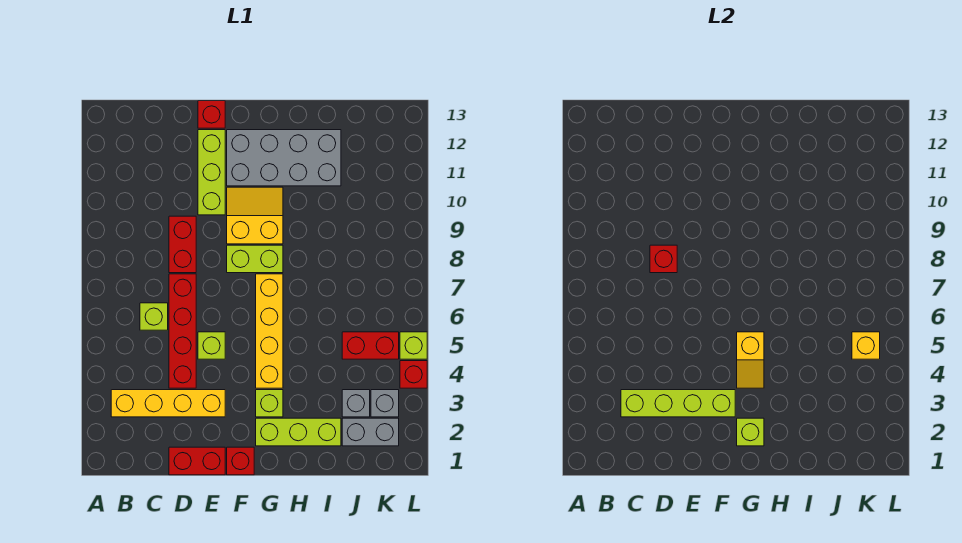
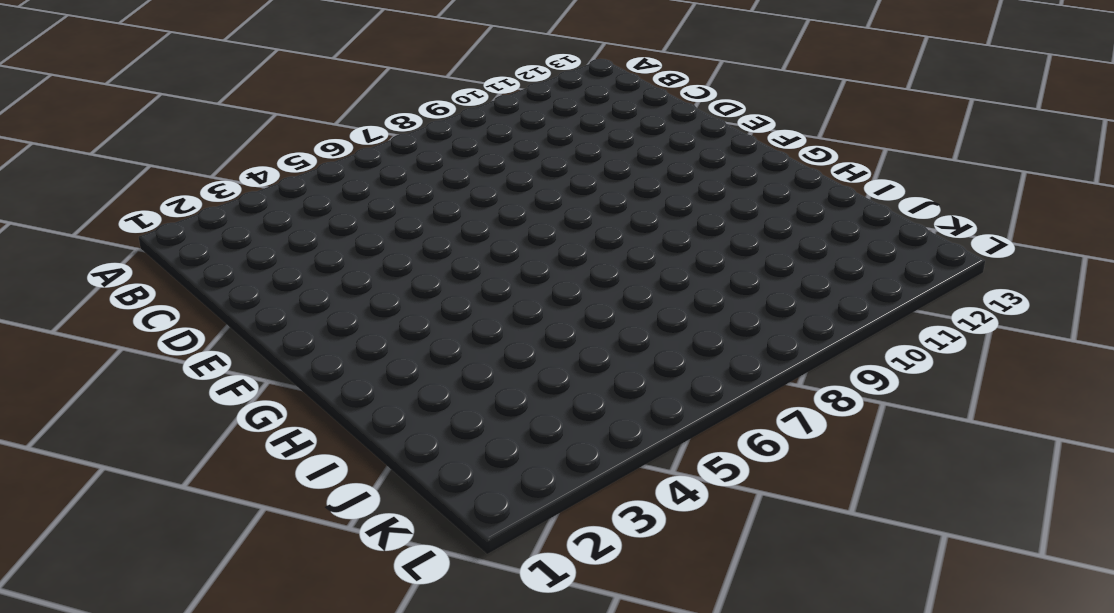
none -> yellow brick B3:E3 level 1
none -> lime brick C6 level 1
none -> red brick D1:E1 level 1

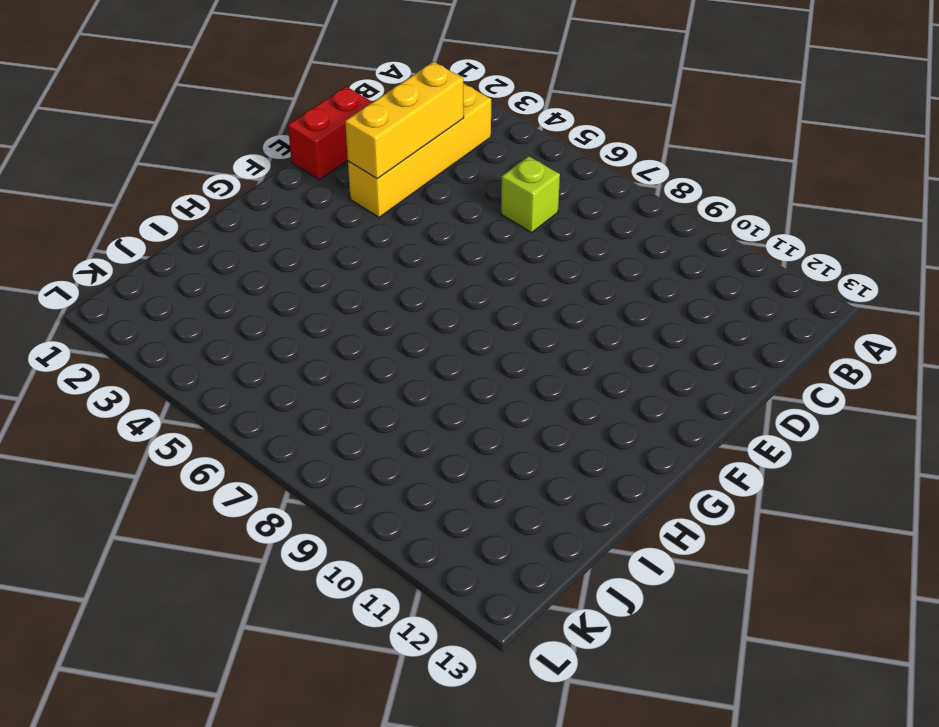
yellow brick C3:E3 level 2 -> lime brick C3:F3 level 2
none -> red brick D4:D7 level 1
none -> red brick D8:D9 level 1
none -> lime brick E5 level 1

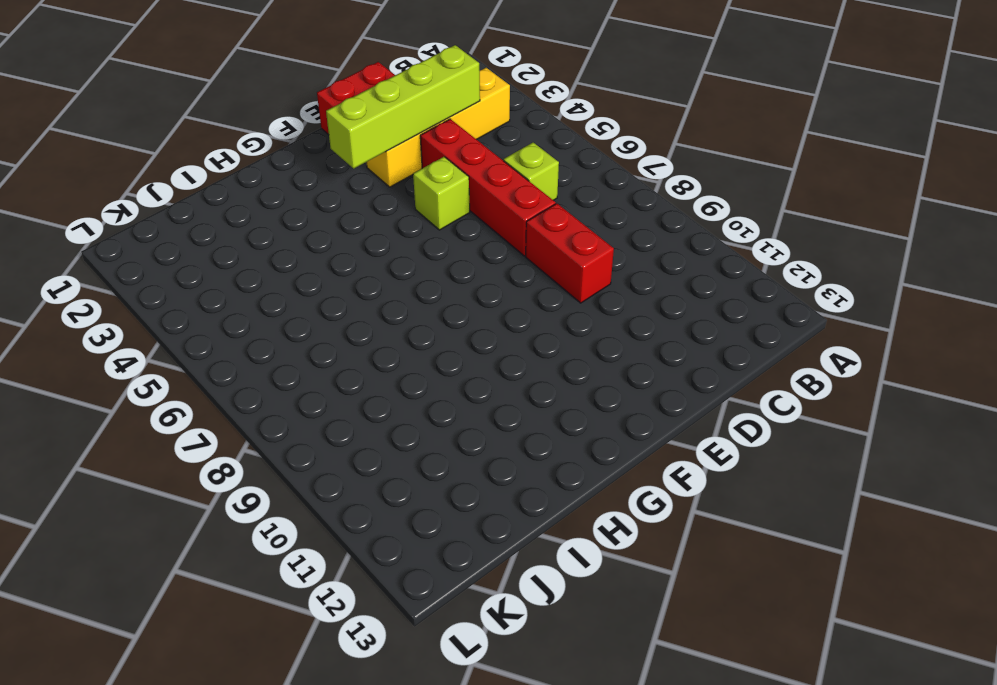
none -> lime brick E10:E12 level 1
none -> red brick E13 level 1
none -> red brick F1 level 1

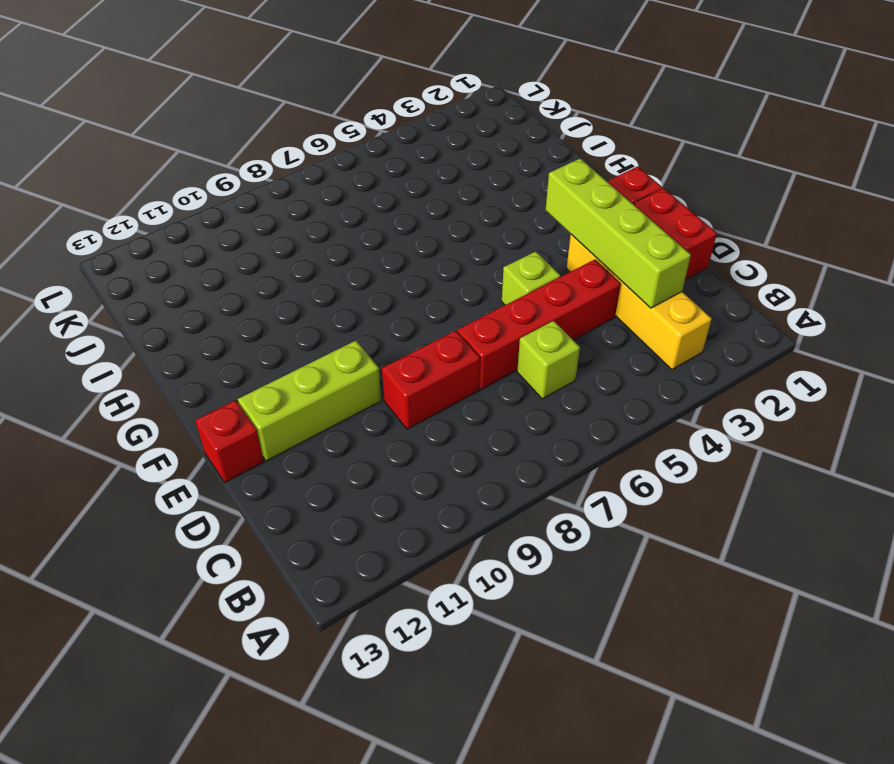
none -> lime brick F8:G8 level 1
none -> yellow slope F9:G10 level 1 top 9
none -> grey brick F11:I12 level 1

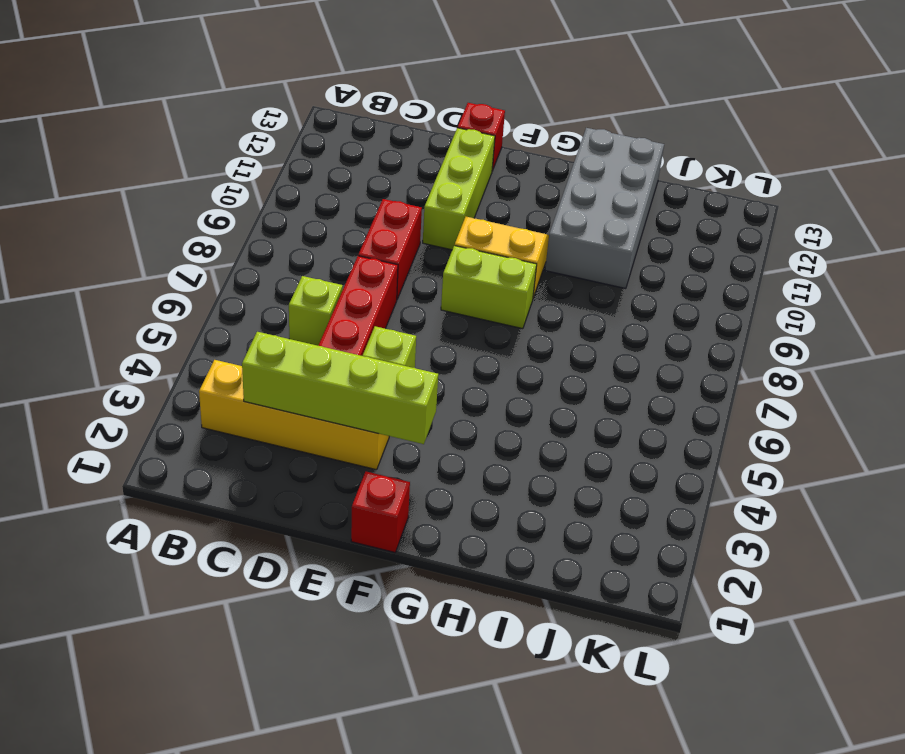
grey brick H10:I13 level 1 -> grey brick F11:I12 level 1
none -> red brick D1:E1 level 1
none -> lime brick G2:I2 level 1
none -> lime brick G3 level 1

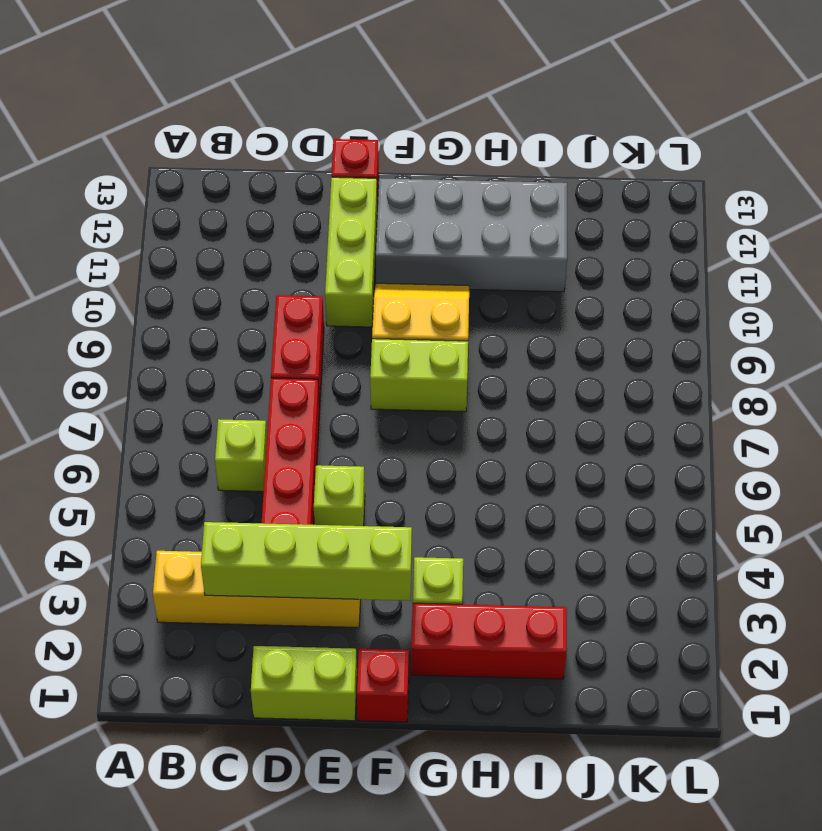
lime brick D1:E1 level 1 -> red brick D1:E1 level 1
red brick G2:I2 level 1 -> lime brick G2:I2 level 1
none -> yellow brick G4:G7 level 1
none -> grey brick J2:K2 level 1
none -> grey brick J3 level 1

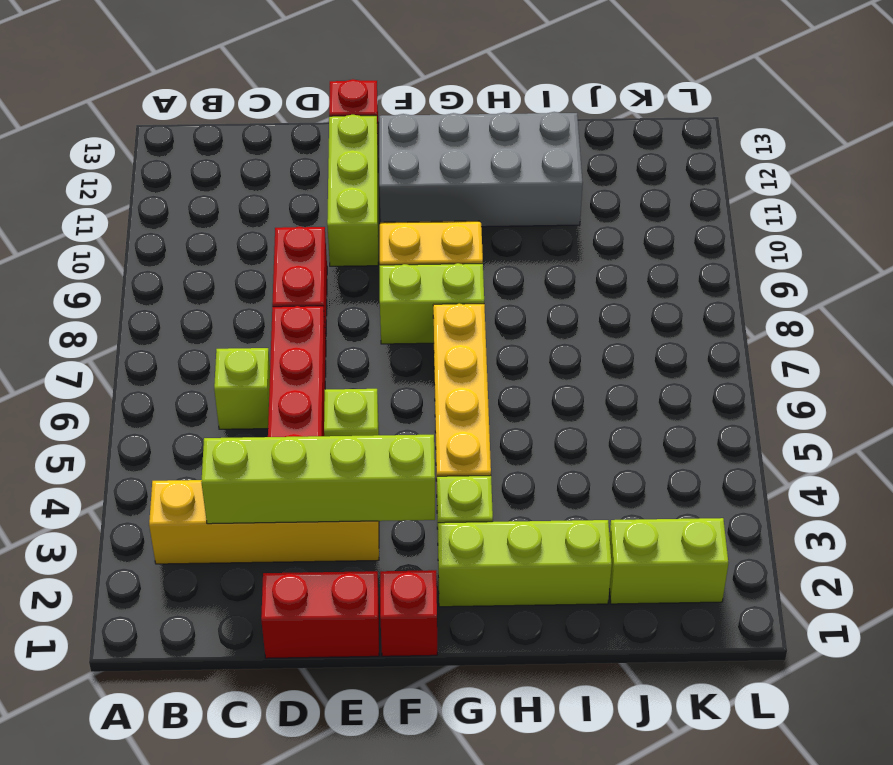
lime brick J2:K2 level 1 -> grey brick J2:K2 level 1
none -> grey brick J3 level 1
none -> red brick J5:K5 level 1
none -> grey brick K3 level 1

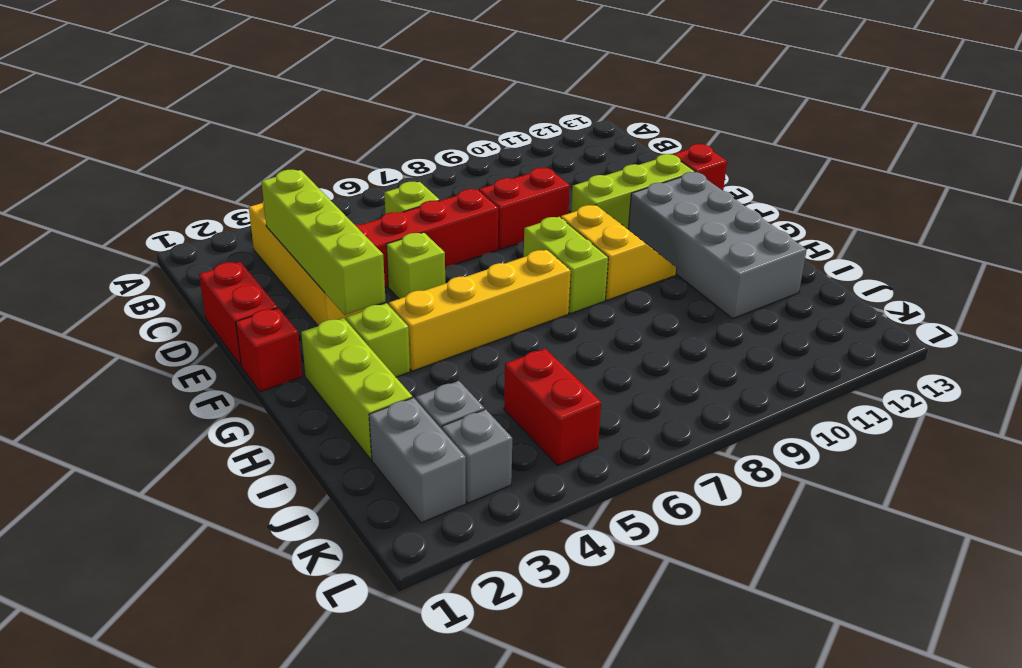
none -> red brick L4 level 1
none -> lime brick L5 level 1
none -> red brick D8 level 2

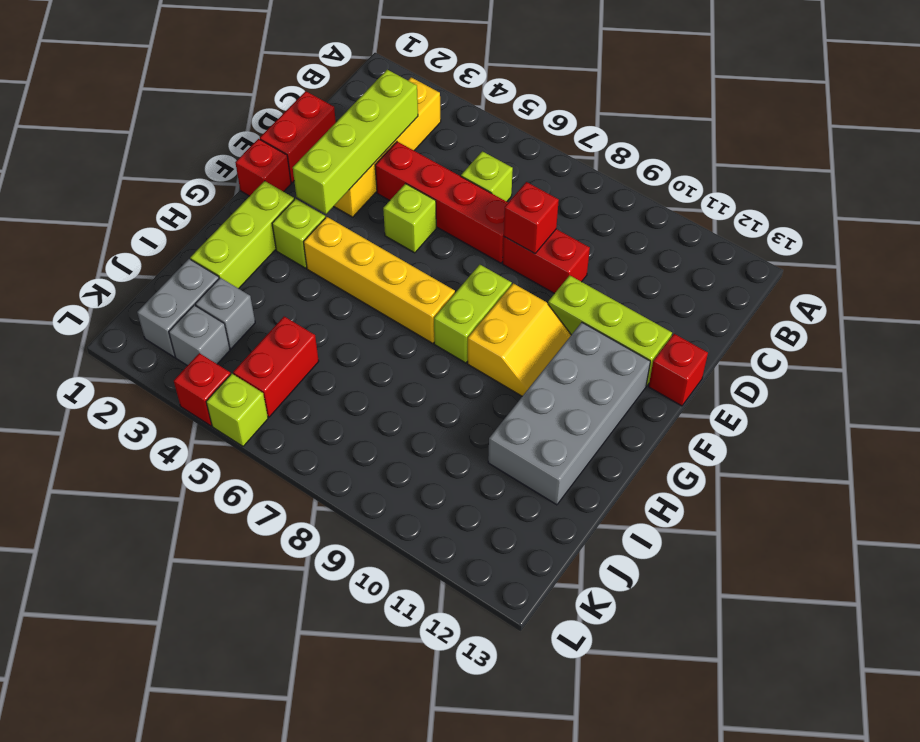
none -> lime brick G2 level 2
none -> yellow slope G4:G5 level 2 top 5
none -> yellow brick K5 level 2

